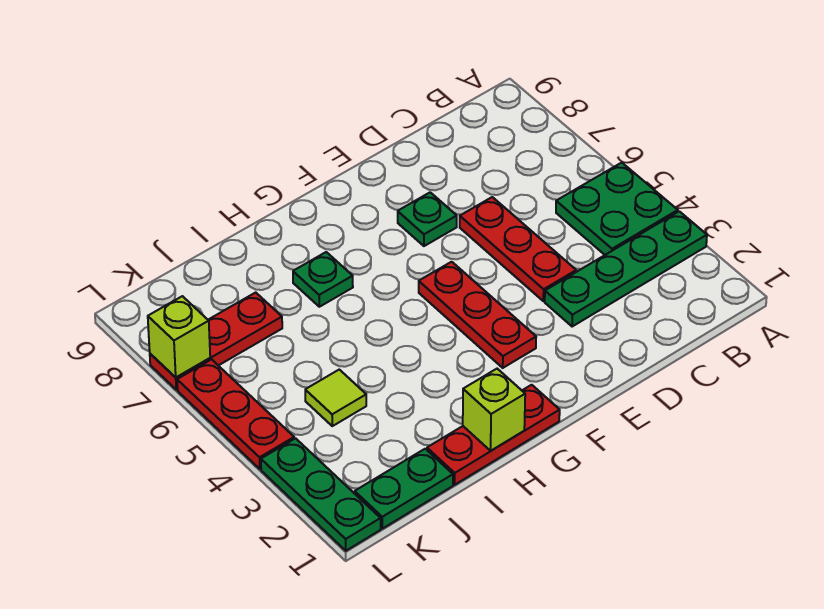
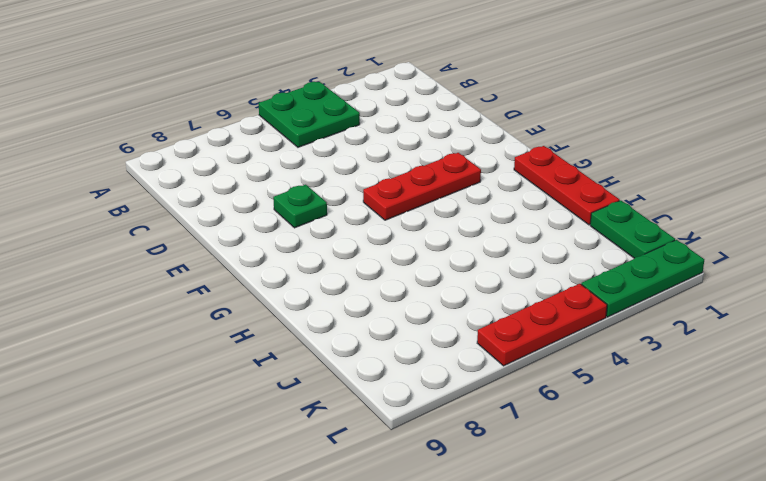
none -> green plate A3:D3 level 1
none -> red plate D4:D6 level 1
none -> green plate H7 level 1

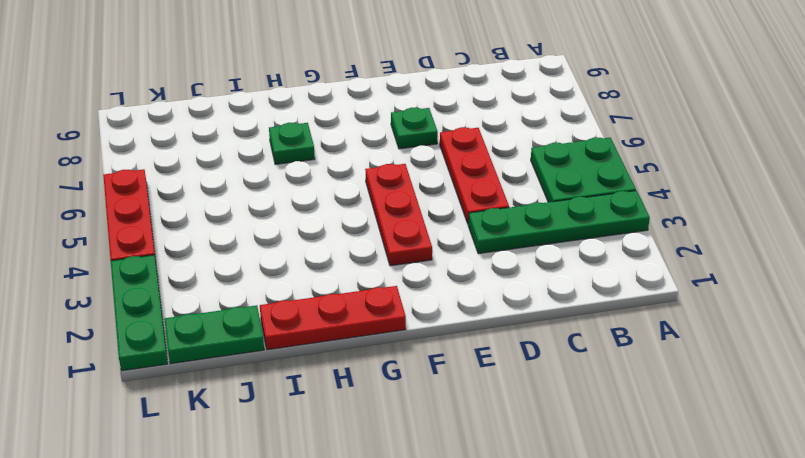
none -> lime tile J4 level 1
none -> red plate J7:L7 level 1
none -> lime brick H1 level 2

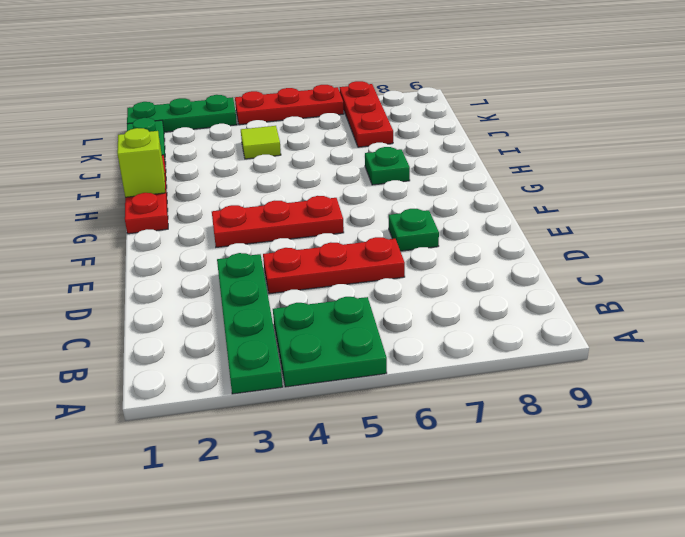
none -> lime brick L7 level 2

